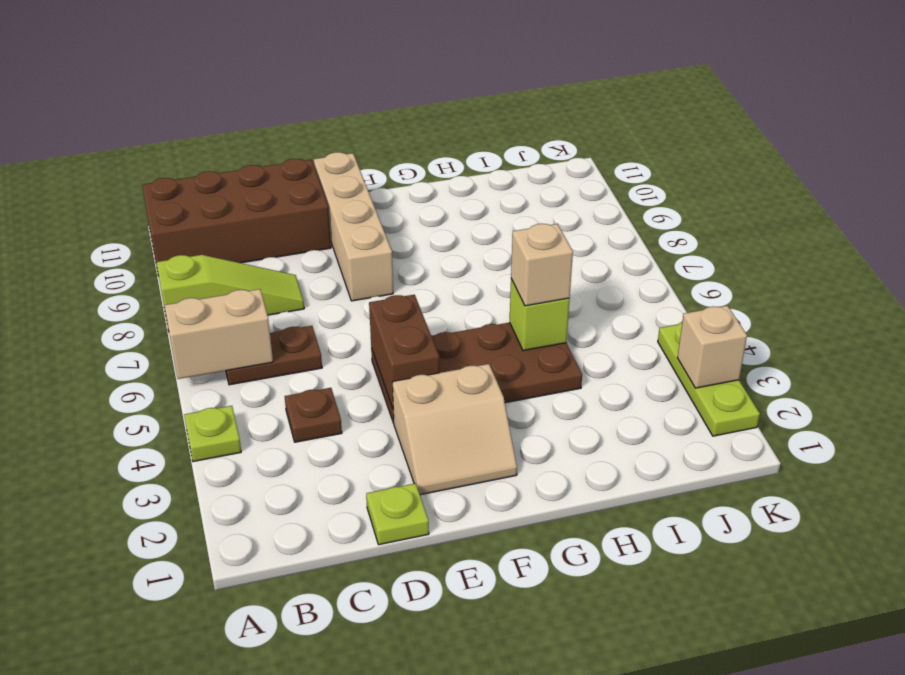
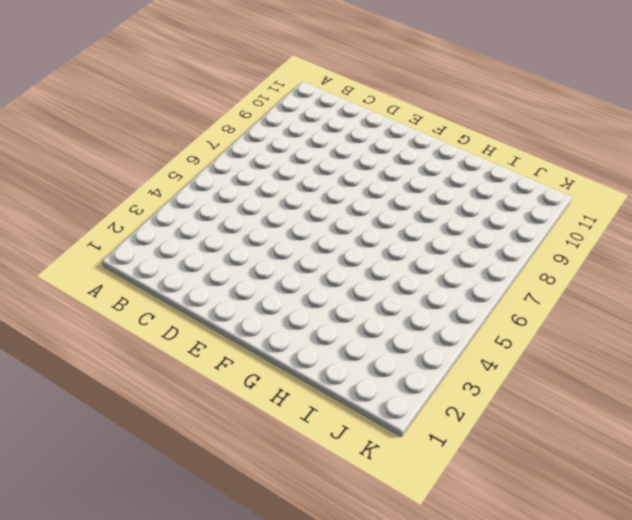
none -> lime plate A4 level 1
none -> lime slope A8:C8 level 1 top A
none -> brown brick A10:D11 level 1

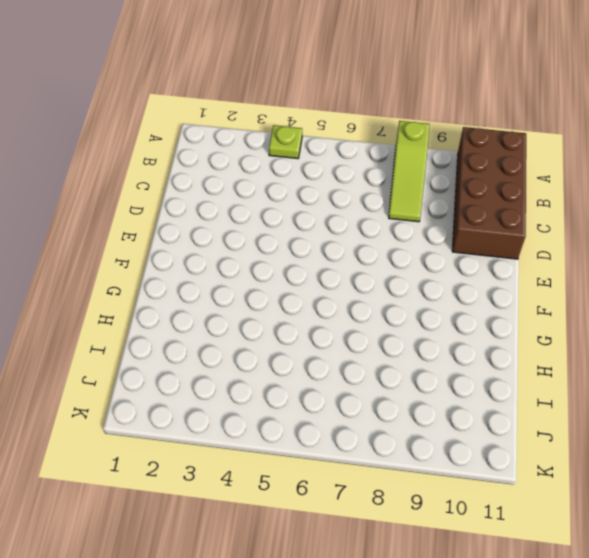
none -> brown plate B6:C6 level 1
none -> brown plate C4 level 1
none -> lime plate D1 level 1

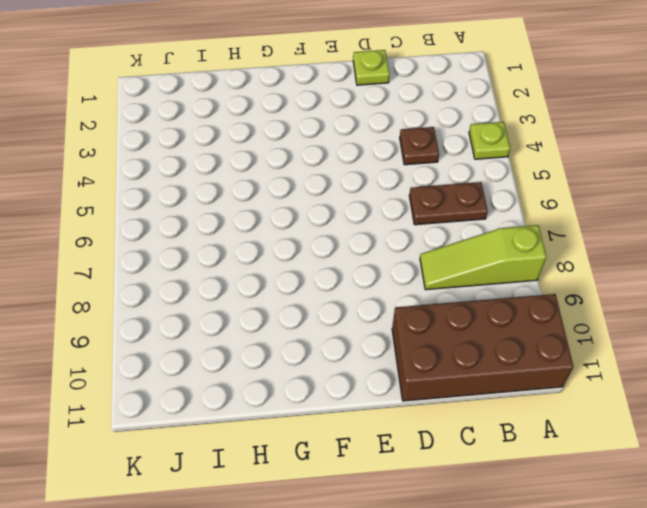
none -> tan slope E2:F3 level 1 top 3
none -> brown plate E4:H5 level 1
none -> tan brick E8:E11 level 1

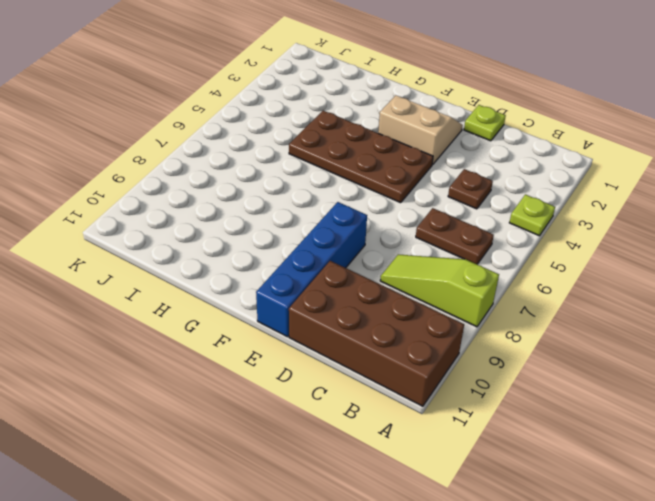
blue brick E8:E11 level 1 -> tan brick E8:E11 level 1
none -> lime plate K2:K4 level 1
none -> tan brick A6:B6 level 2
none -> brown brick E4:E5 level 2

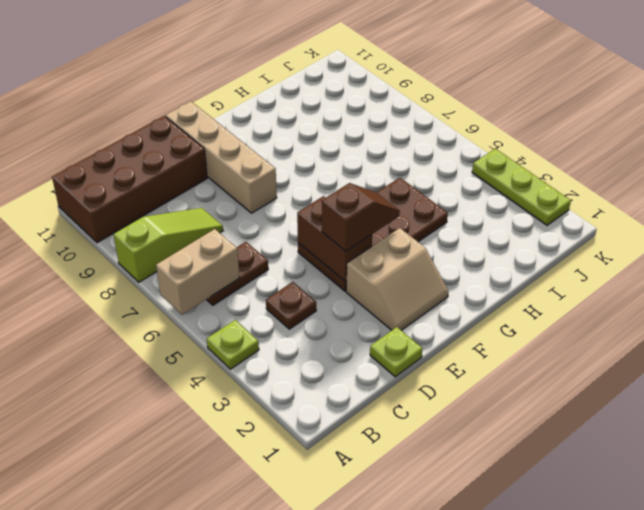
brown slope E4:F4 level 3 top E -> none
none -> lime brick H5 level 2
none -> tan brick K3 level 2
none -> tan brick H5 level 3

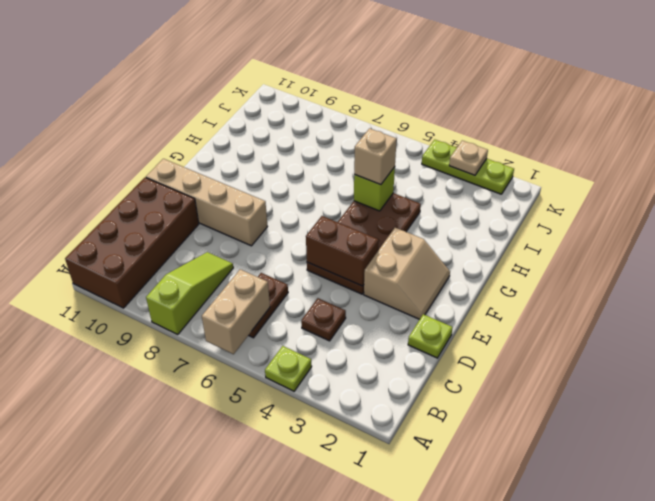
tan plate K3 level 2 -> tan brick K3 level 2

